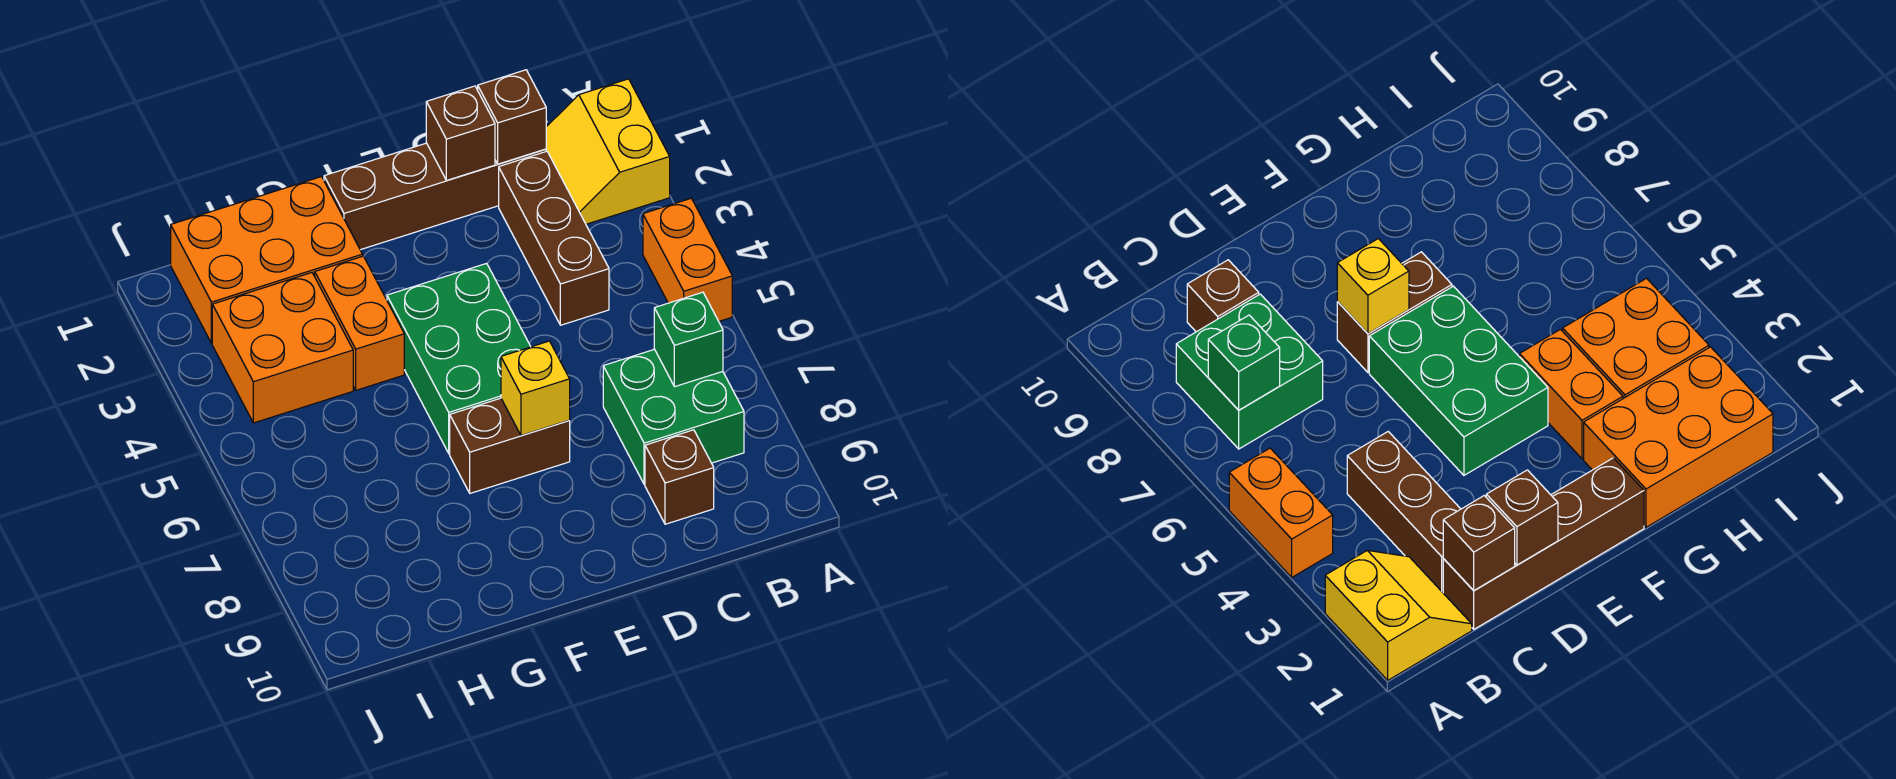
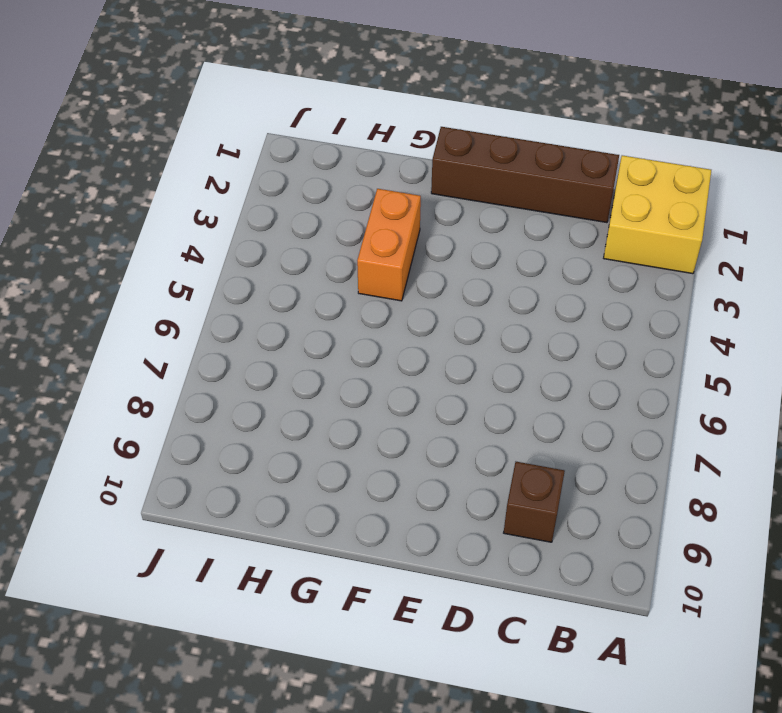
yellow brick A1:B2 level 1 -> yellow slope A1:B2 level 1 top A
none -> orange brick A4:A5 level 1
none -> green brick B7:C8 level 1
none -> brown brick C2:C4 level 1

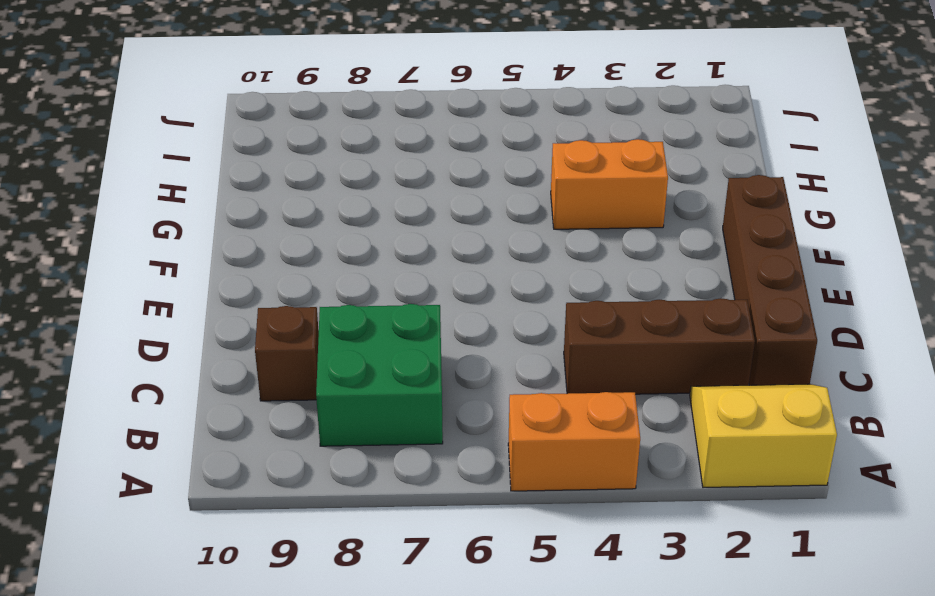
none -> green brick E4:F6 level 1
none -> brown brick E7:F7 level 1
none -> orange brick G1:I2 level 1

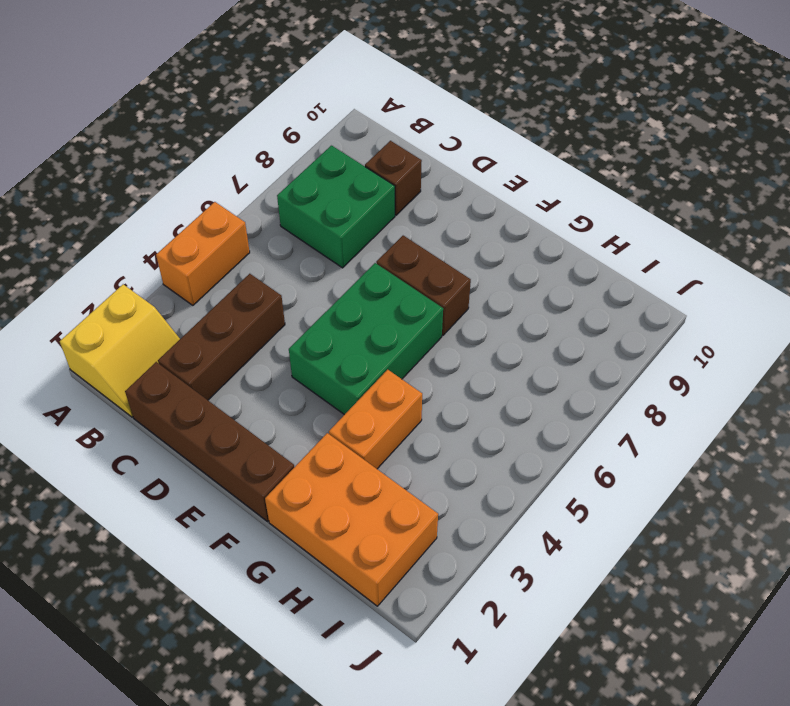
none -> orange brick H3:I4 level 1
none -> green brick B7 level 2
none -> brown brick C1 level 2

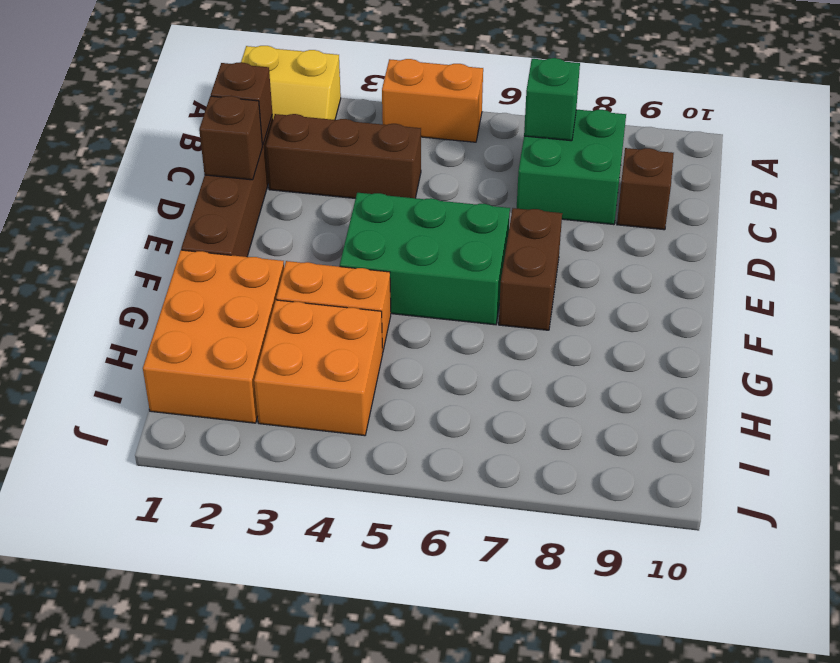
none -> yellow brick E7 level 2

